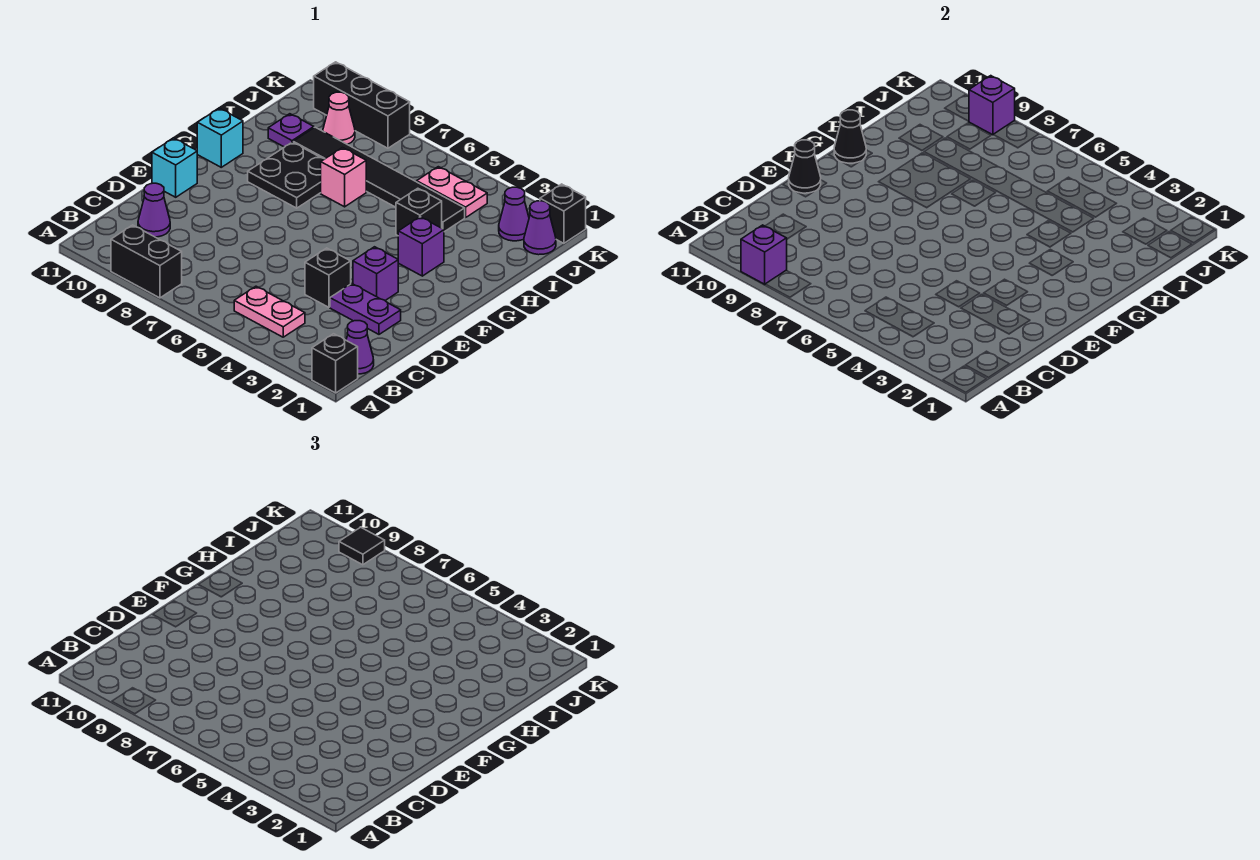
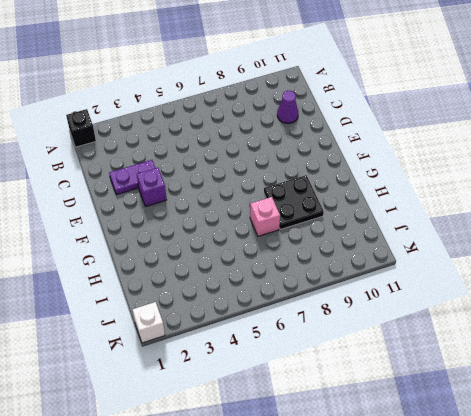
white brick K1 level 1 -> black brick K1 level 1
none -> black brick A8:A9 level 1
none -> purple cone B1 level 1
none -> pink plate B4:B5 level 1

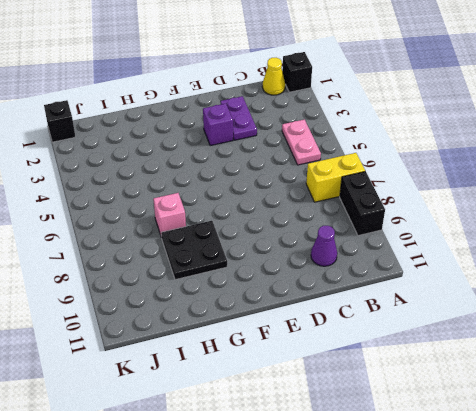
yellow brick A7:B7 level 1 -> none
yellow cone B1 level 1 -> purple cone B1 level 1
none -> black brick D4 level 1
none -> cyan brick E11 level 1
none -> purple brick G3 level 1

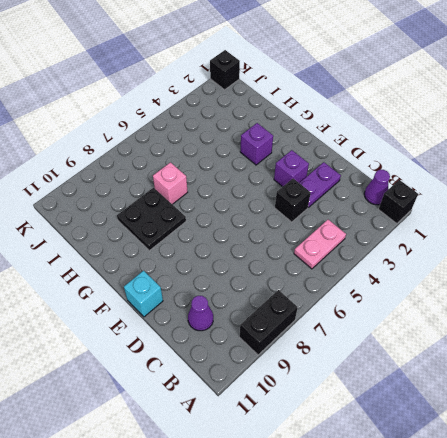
none -> cyan brick G11 level 1
none -> black brick H4 level 1
none -> black tile I4:I9 level 1

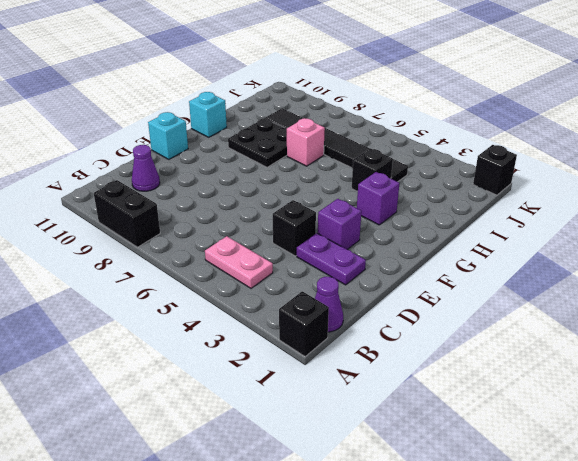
none -> purple plate I10 level 1
none -> purple cone J1 level 1
none -> purple cone J2 level 1

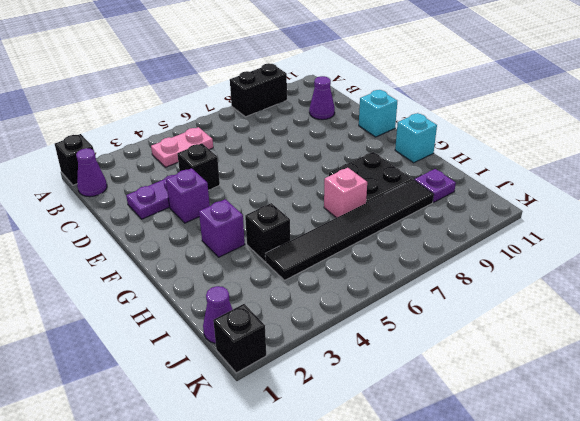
none -> purple cone J2 level 1
none -> pink plate J4:J5 level 1
none -> pink cone J9 level 1

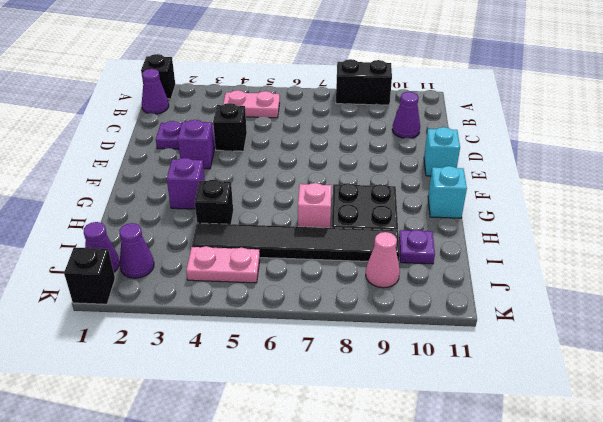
none -> black brick K8:K10 level 1
none -> purple brick A9 level 2
none -> black cone E11 level 2

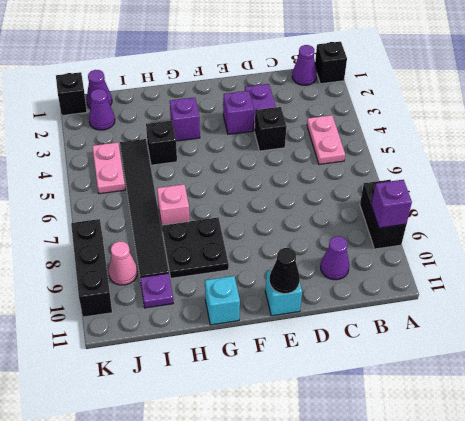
none -> black cone G11 level 2
none -> purple brick K9 level 2
none -> black tile K9 level 3

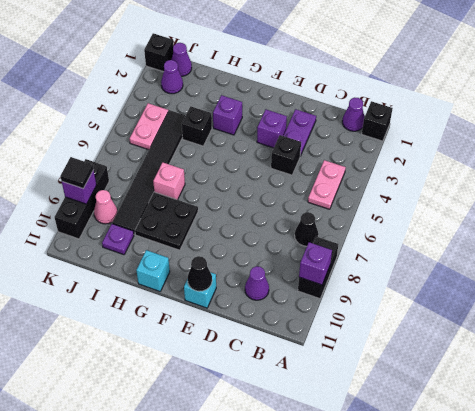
black cone B7 level 1 -> black cone G11 level 2

